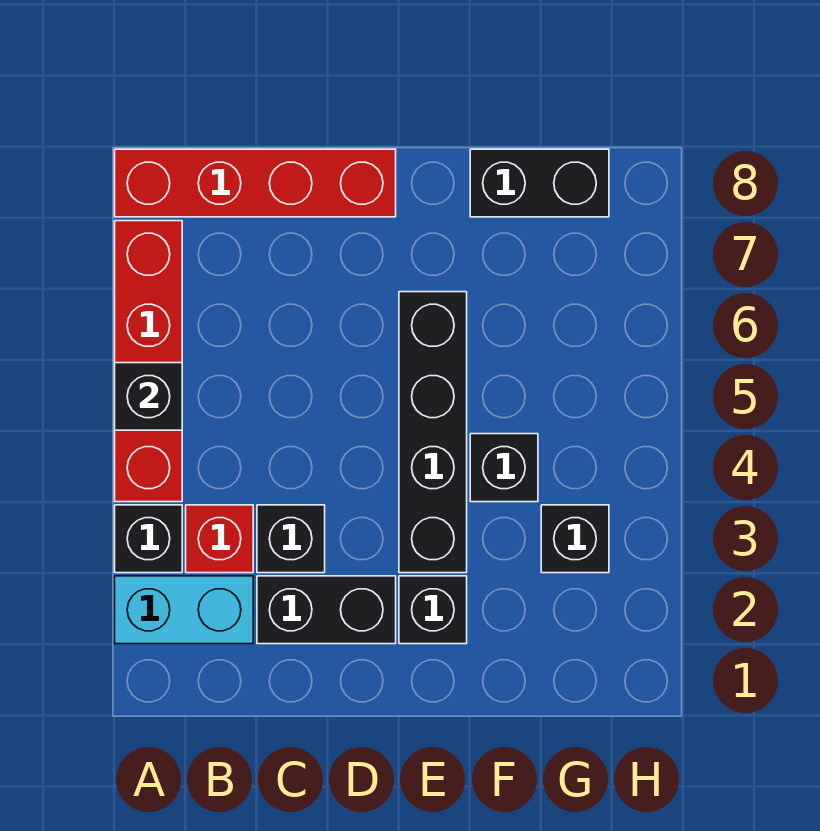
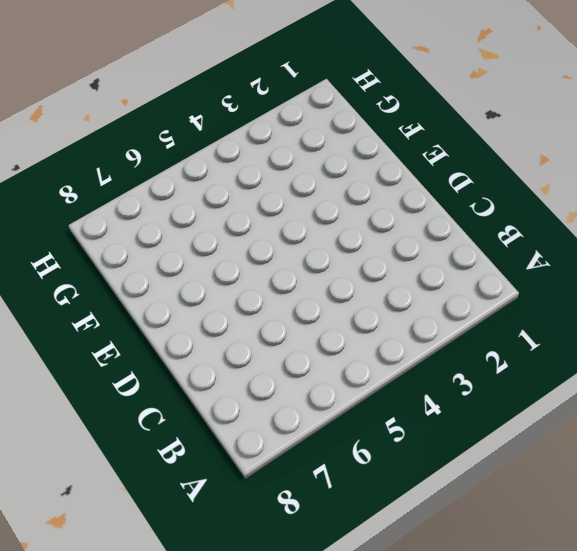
none -> cyan brick A2:B2 level 1
none -> black brick A3 level 1
none -> red brick A4:A7 level 1

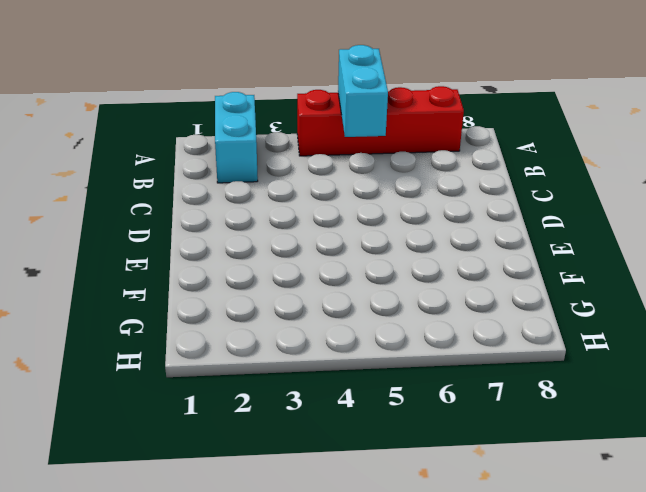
cyan brick A5:B5 level 2 -> black brick A5 level 2
none -> black brick A3 level 1
none -> red brick A8:D8 level 1
none -> red brick B3 level 1

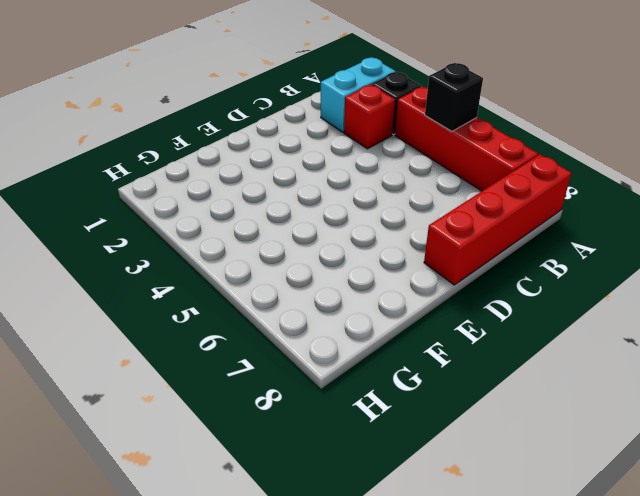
none -> black brick C2:D2 level 1
none -> black brick C3 level 1
none -> black brick E2 level 1

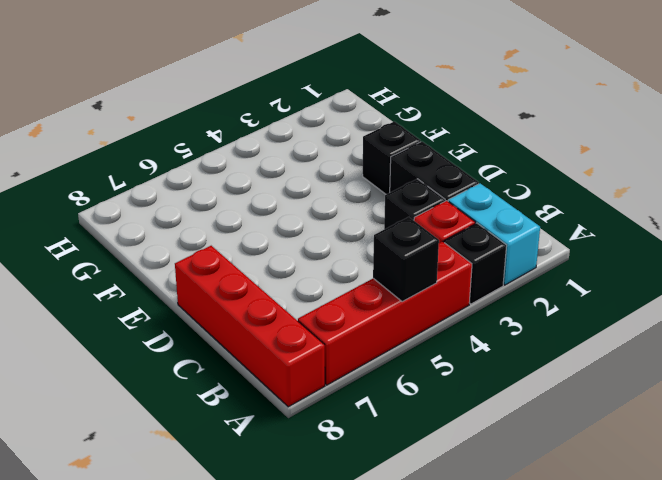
none -> black brick E3:E6 level 1
none -> black brick F4 level 1
none -> black brick F8:G8 level 1

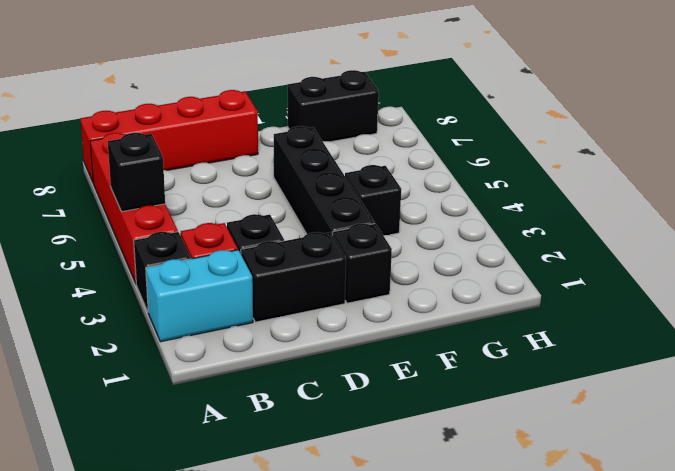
none -> black brick G3 level 1

